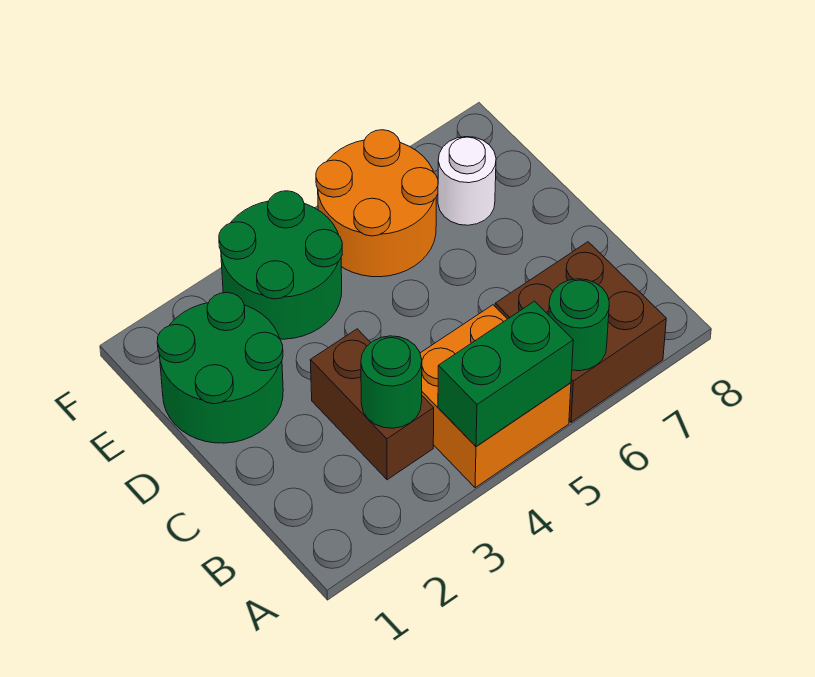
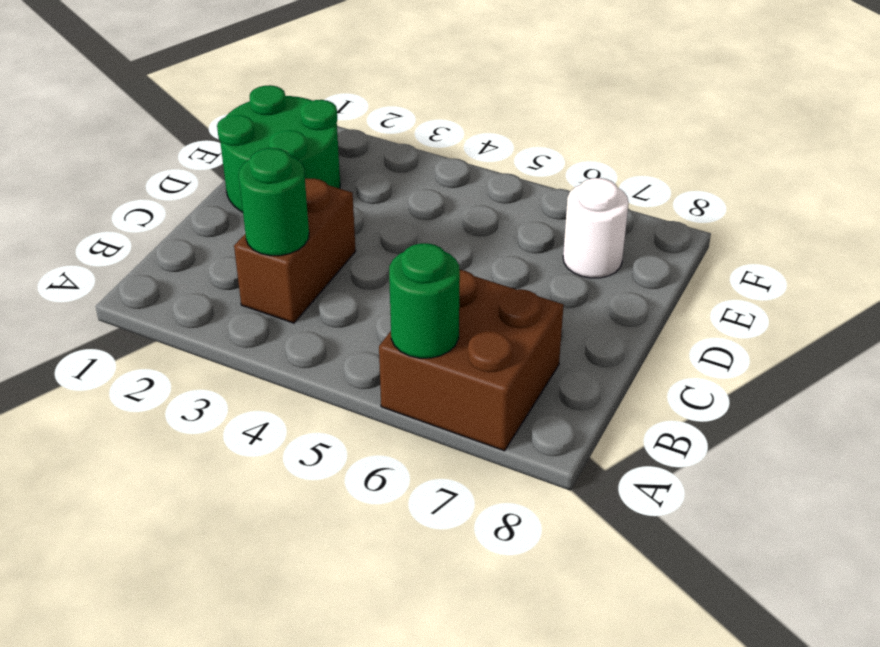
none -> orange brick A4:B5 level 1
none -> green round brick E3:F4 level 1

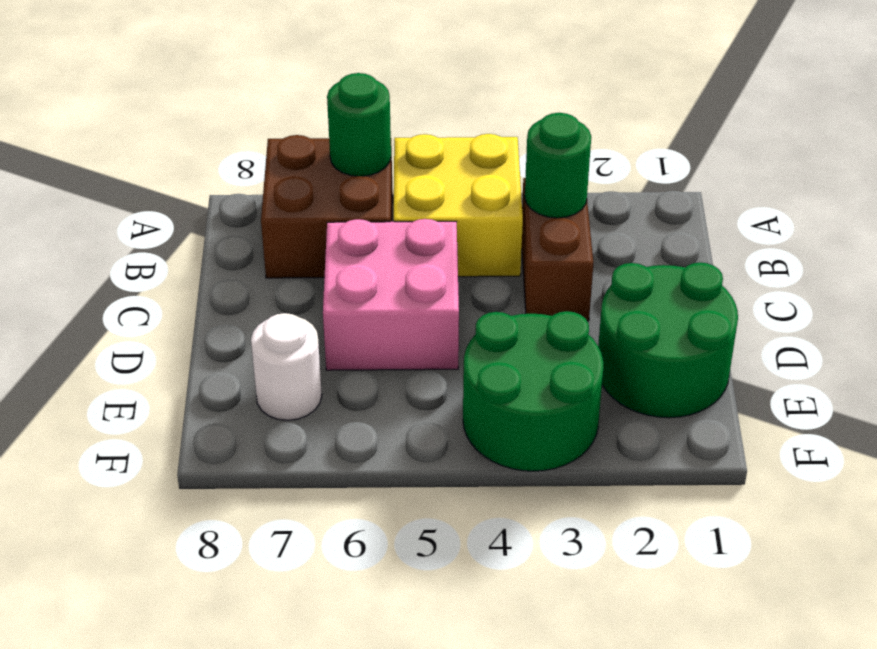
yellow brick A4:B5 level 1 -> orange brick A4:B5 level 1
pink brick C5:D6 level 1 -> none
none -> orange round brick E5:F6 level 1
none -> green brick A4:A5 level 2

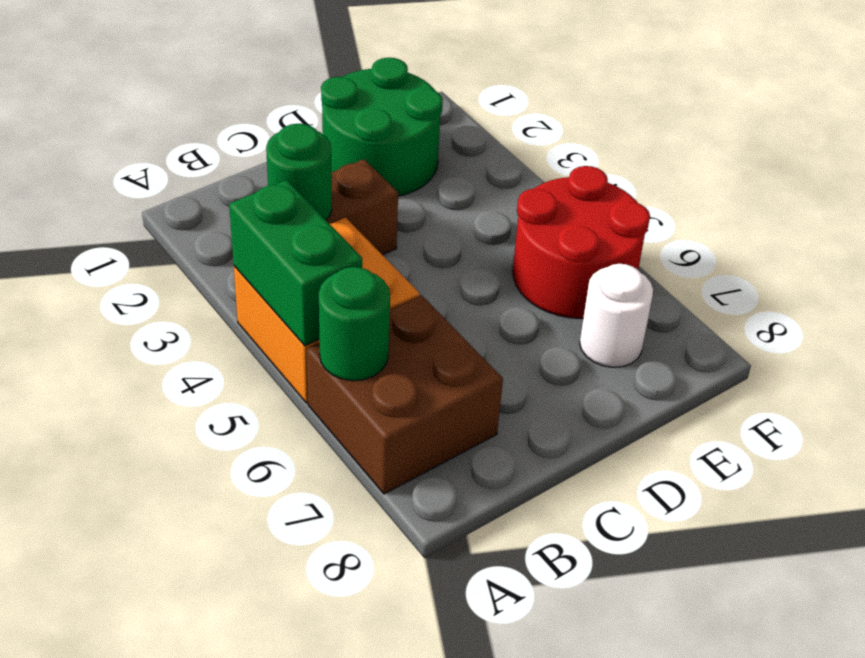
red round brick E5:F6 level 1 -> orange round brick E5:F6 level 1
none -> green round brick E3:F4 level 1

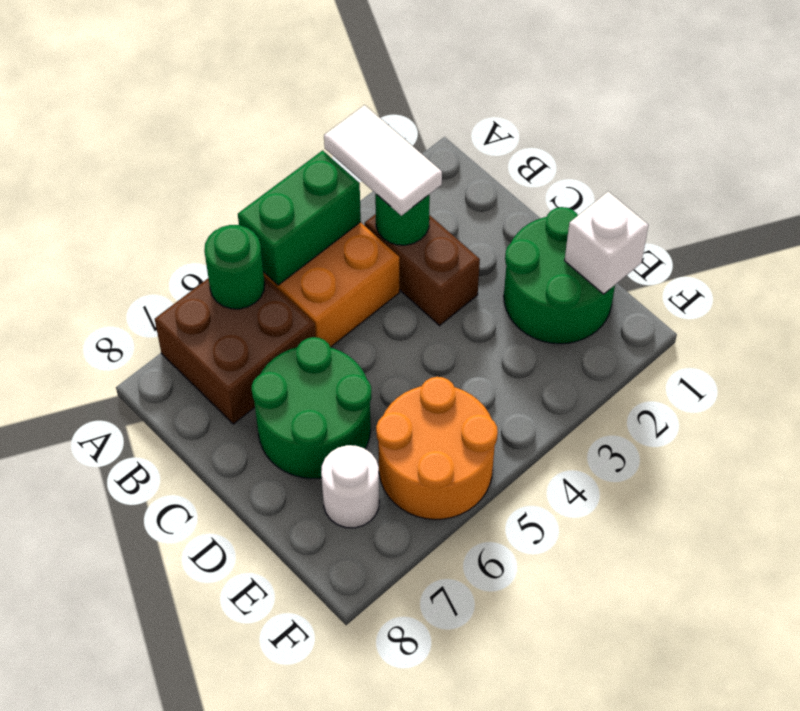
white tile A3:B3 level 3 -> none
green round brick C6:D7 level 1 -> green round brick E3:F4 level 1
white brick E1 level 2 -> none

